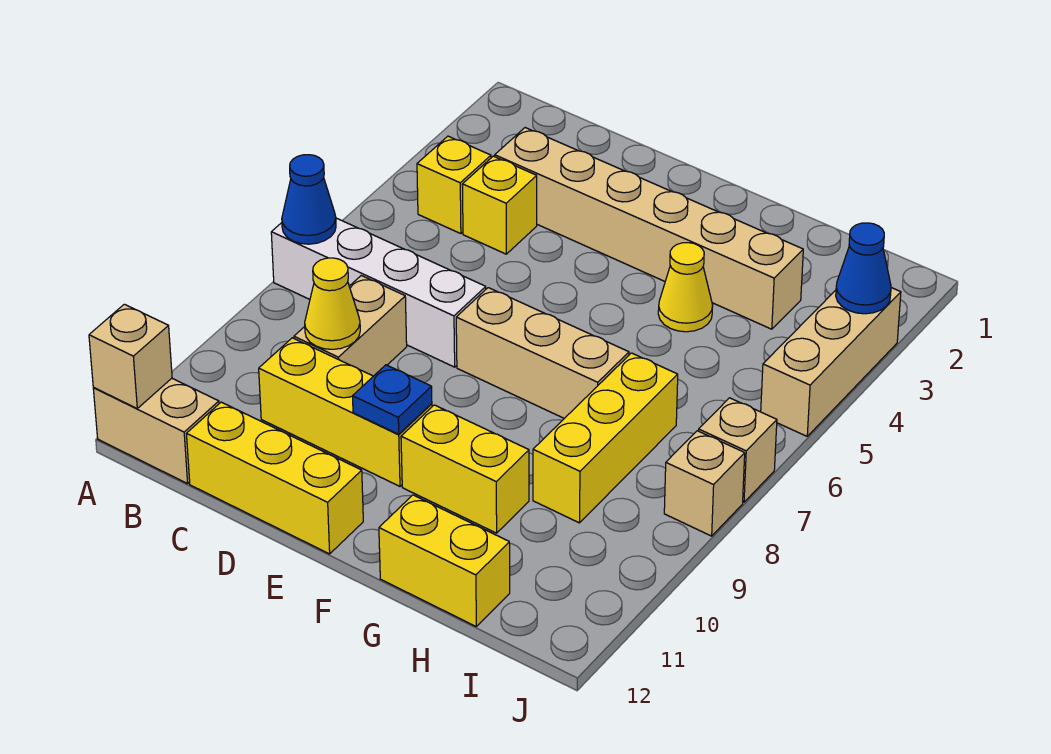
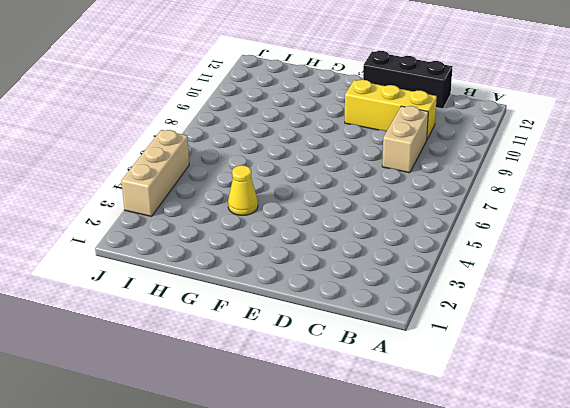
black brick C12:E12 level 1 -> yellow brick C12:E12 level 1
none -> white brick A7:D7 level 1
none -> tan brick A12:B12 level 1
none -> yellow brick B4 level 1

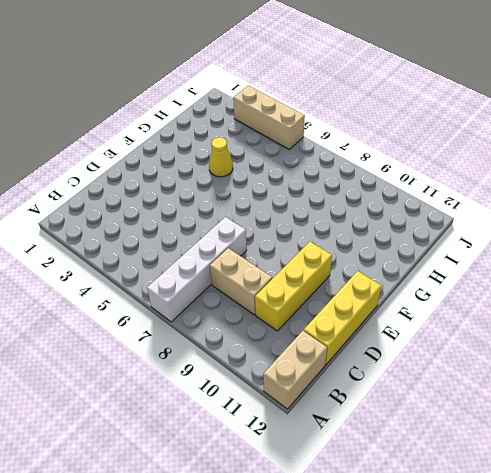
none -> yellow brick B4 level 1
none -> tan brick C3:H3 level 1
none -> yellow brick C4 level 1

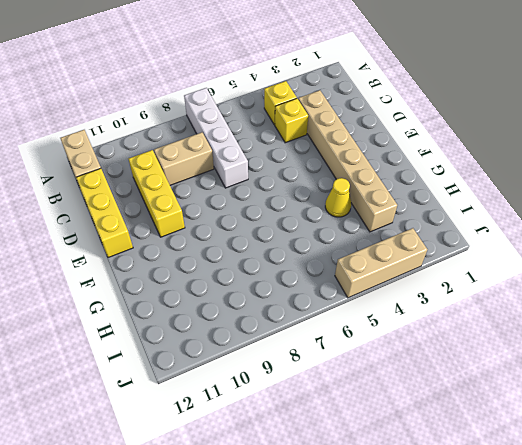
none -> tan brick E7:G7 level 1
none -> yellow brick F10:G10 level 1
none -> yellow brick G12:H12 level 1

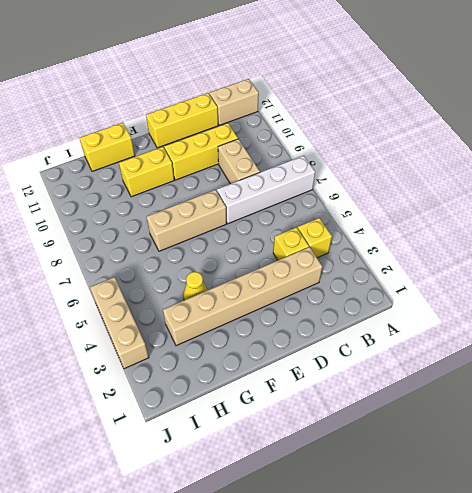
none -> yellow brick H7:H9 level 1
none -> tan brick J7 level 1
none -> tan brick J8 level 1

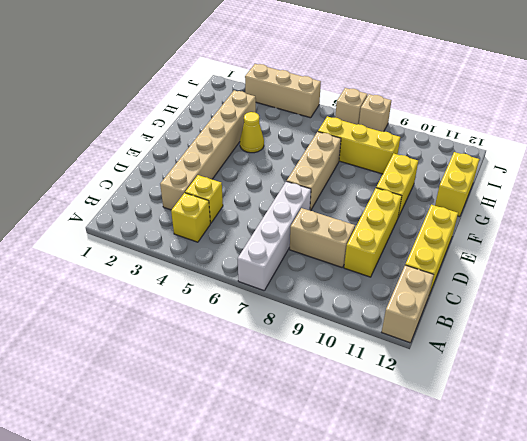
none -> blue cone A7 level 2
none -> tan brick A12 level 2
none -> yellow cone C9 level 2

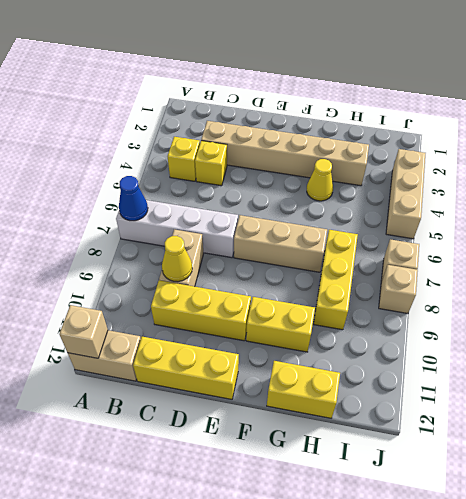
none -> blue plate E10 level 2
none -> blue cone J3 level 2

